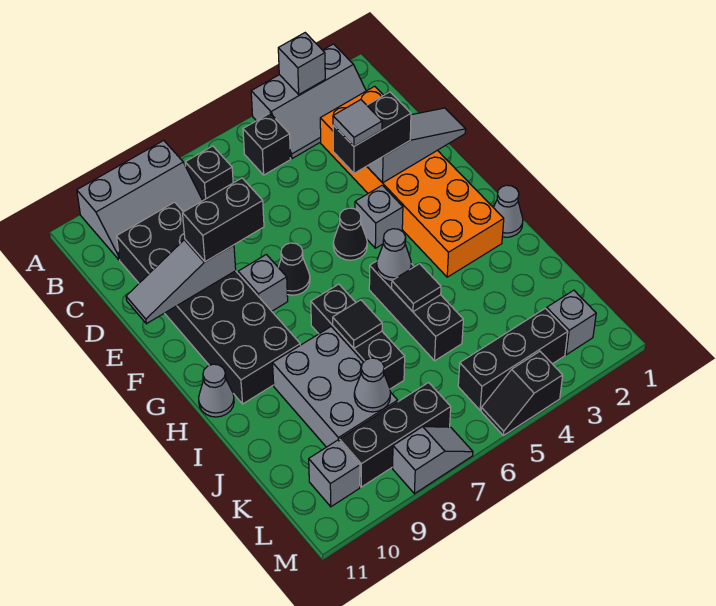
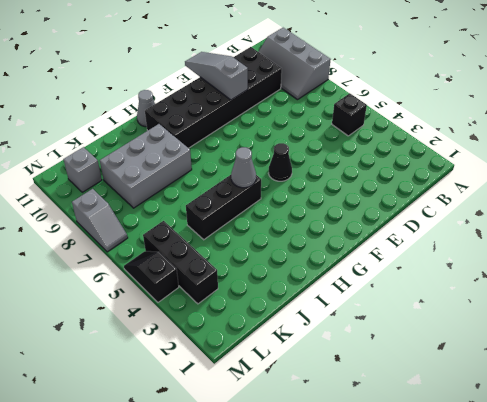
none -> grey slope A2:B4 level 1 top A
none -> black brick B7 level 1
none -> orange brick C2:H3 level 1
none -> grey brick F4 level 1

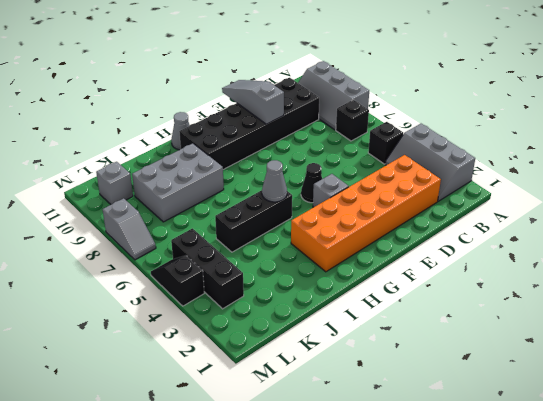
none -> black cone F7 level 1
none -> grey brick F8 level 1
none -> grey cone H1 level 1
none -> black brick H7:J7 level 1

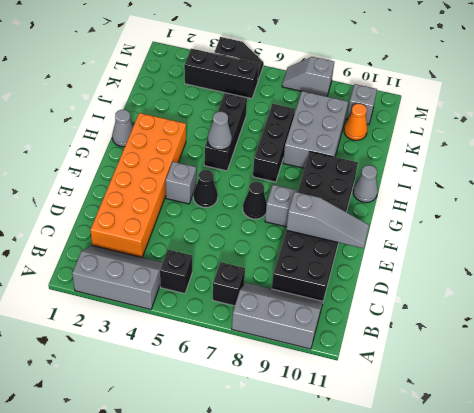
orange cone K10 level 1 -> none
none -> grey brick L2 level 1
none -> black brick L7:L9 level 1
none -> grey brick A3 level 2
none -> grey slope E1:E3 level 2 top 3

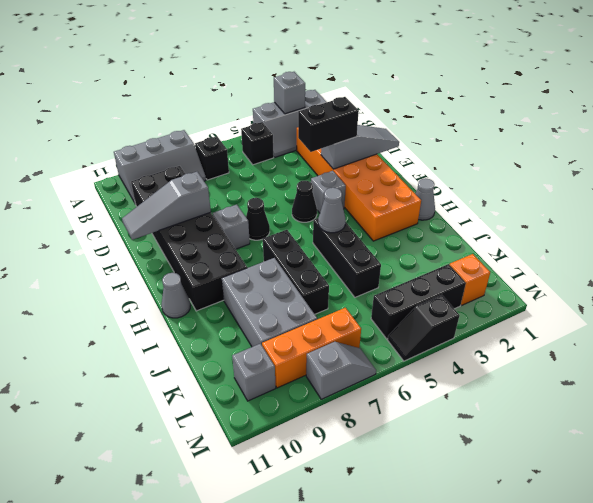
orange brick L2 level 1 -> grey brick L2 level 1
orange brick L7:L9 level 1 -> black brick L7:L9 level 1
none -> black tile I5 level 2
none -> black tile I7 level 2
none -> grey cone K8 level 2
none -> black brick E8:E9 level 3

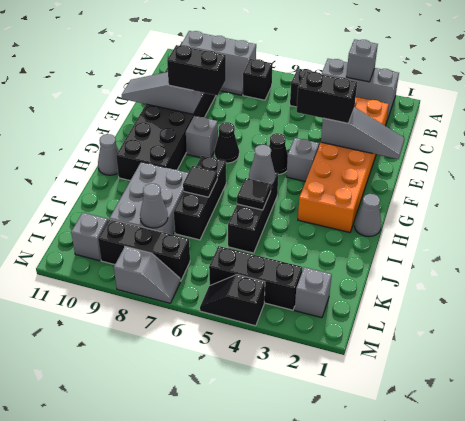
none -> grey tile E4 level 4

